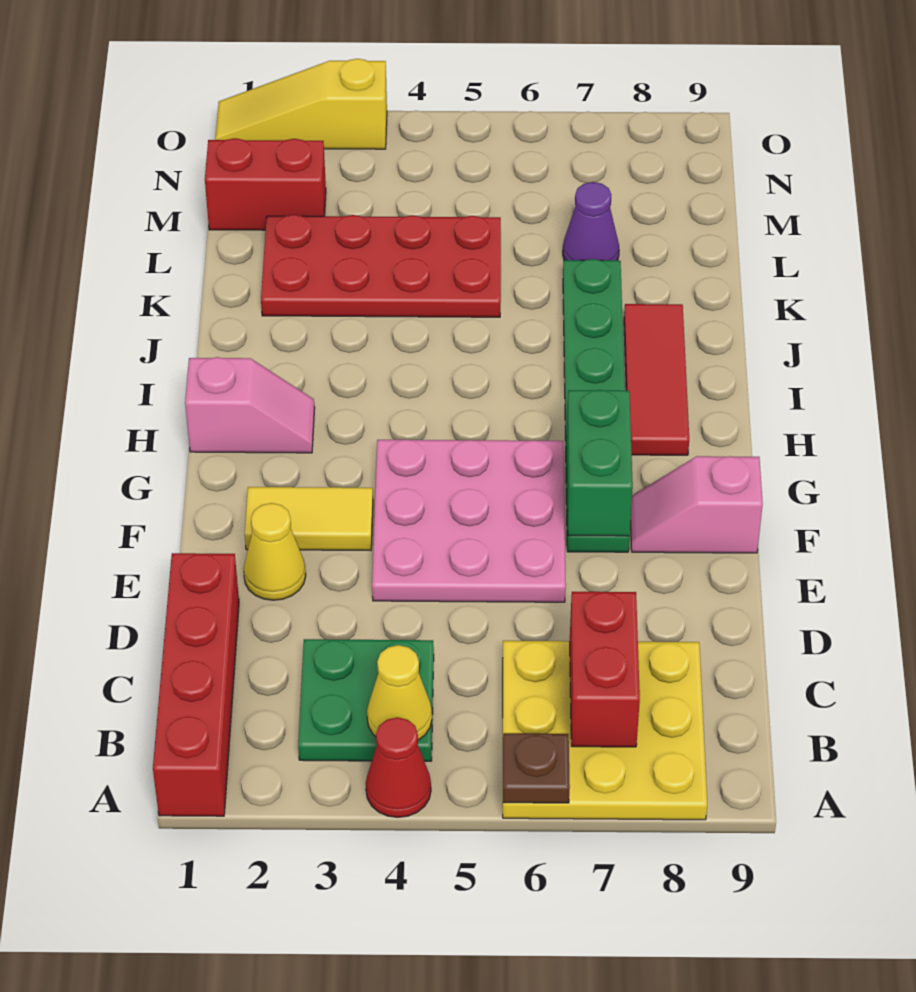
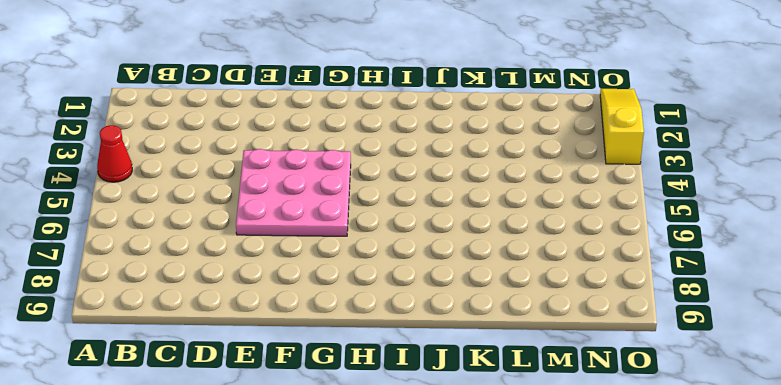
none -> red brick A1:D1 level 1
none -> yellow plate A6:C8 level 1
none -> green plate B3:C4 level 1

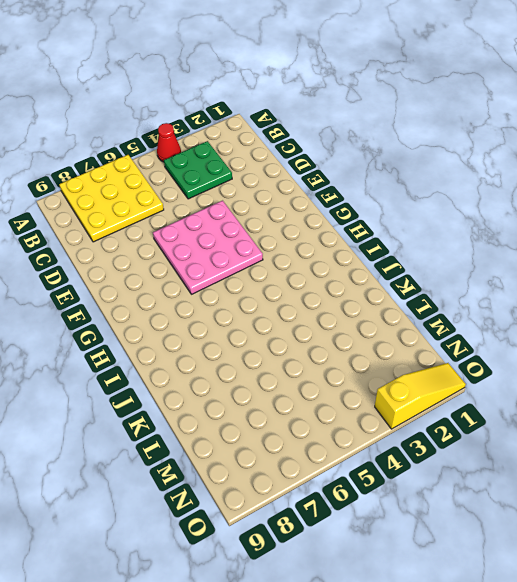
none -> red brick A1:D1 level 1
none -> yellow cone E2 level 1
none -> yellow tile F2:F3 level 1

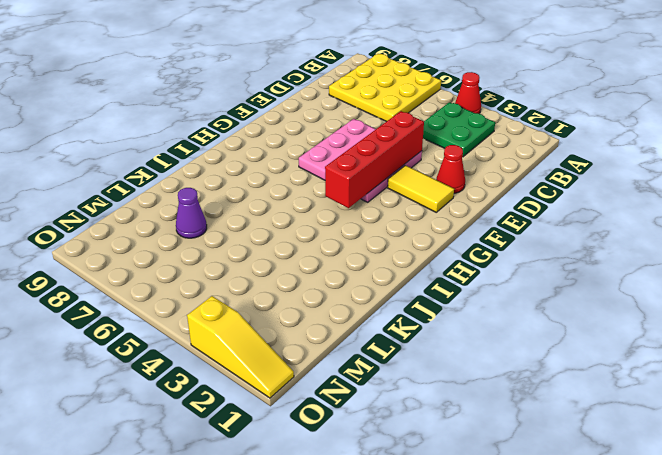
red cone E2 level 1 -> yellow cone E2 level 1
red brick E4:H4 level 2 -> red brick A1:D1 level 1
none -> green plate F7:K7 level 1
none -> pink slope F8:F9 level 1 top 9
none -> pink slope H1:H2 level 1 top 1

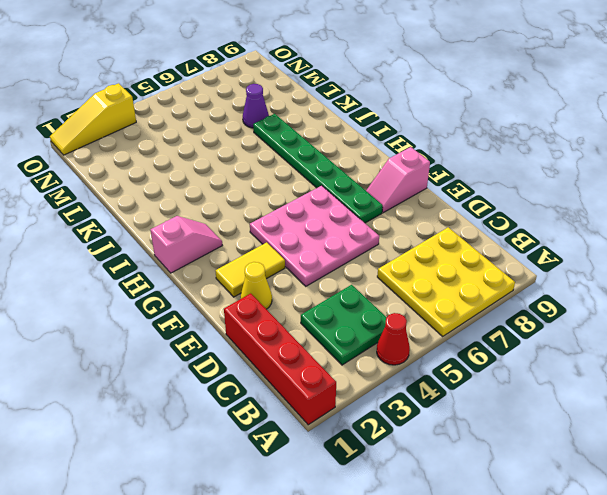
none -> red tile H8:J8 level 1
none -> red plate K2:L5 level 1
none -> red brick M1:M2 level 1

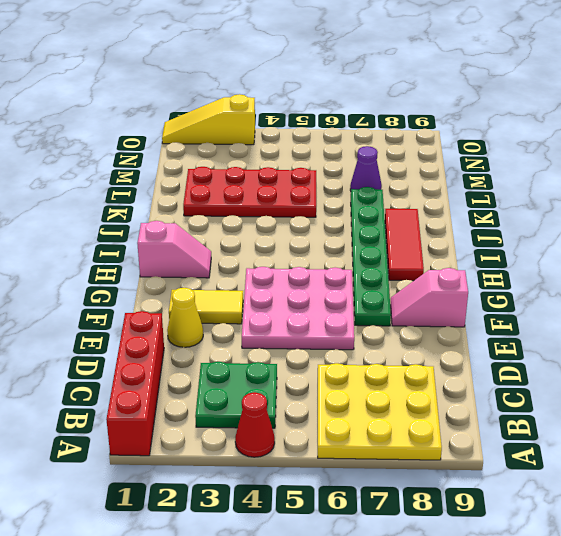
none -> red brick M1:M2 level 1
none -> brown plate A6 level 2
none -> yellow cone B4 level 2

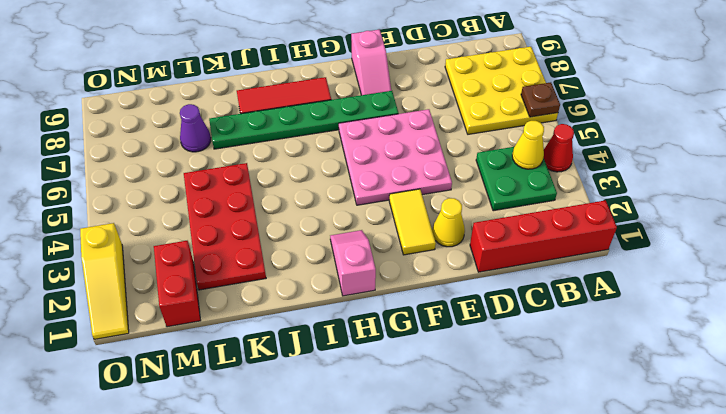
none -> red brick B7:C7 level 2
none -> green brick F7:G7 level 2

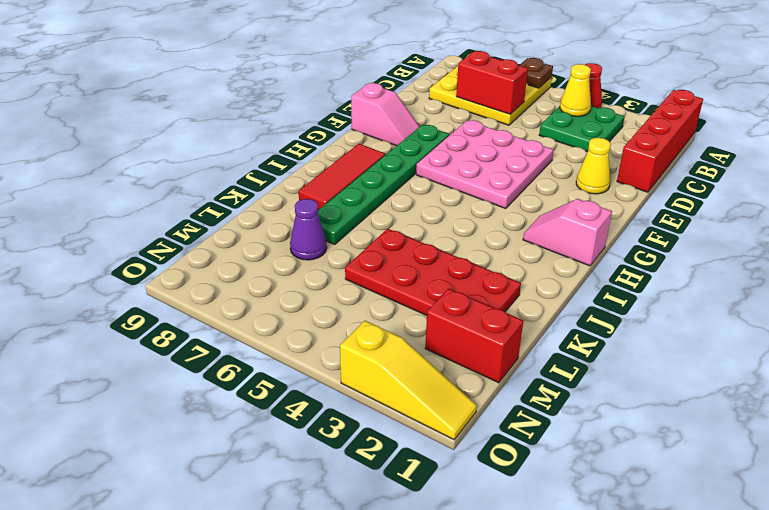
red brick C6:C7 level 2 -> red brick B7:C7 level 2
none -> yellow tile F2:F3 level 1
none -> green brick F7:G7 level 2

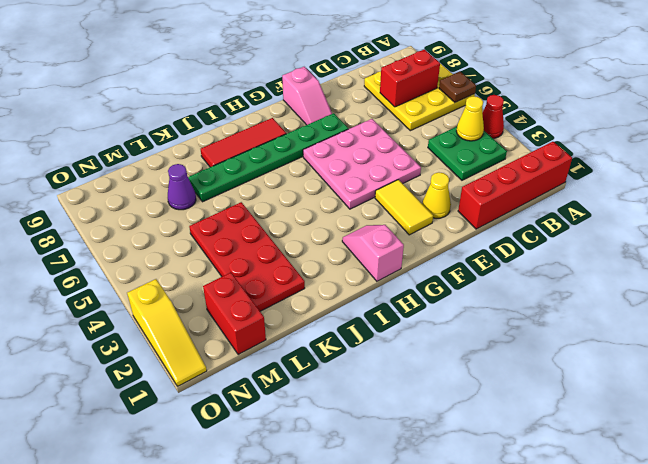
none -> green brick F7:G7 level 2

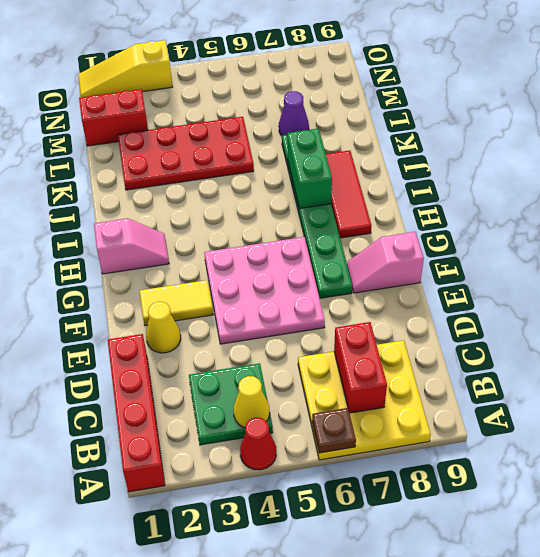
green brick I7:J7 level 2 -> green brick F7:G7 level 2

